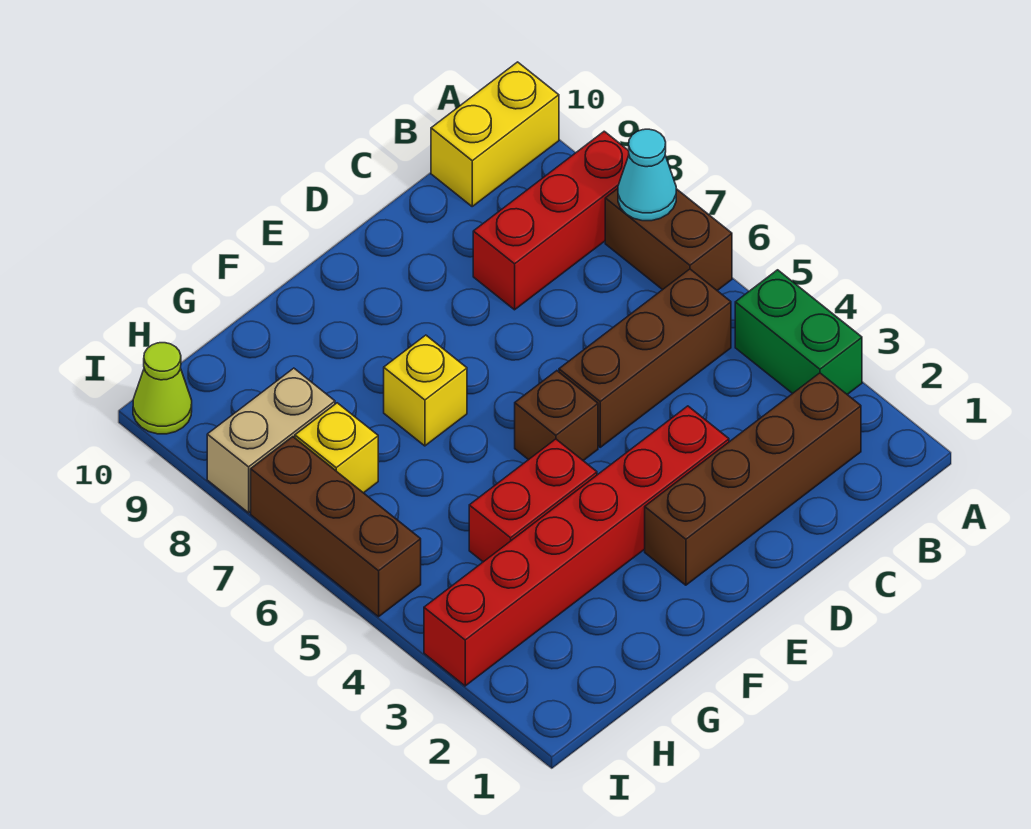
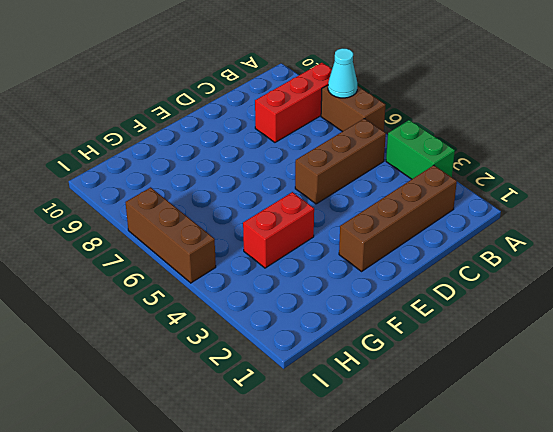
none -> yellow brick A10:B10 level 1
none -> red brick D3:I3 level 1
none -> brown brick E5 level 1

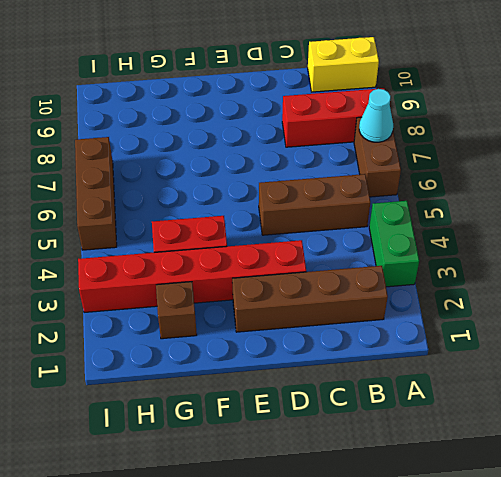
brown brick G2 level 1 -> brown brick E5 level 1
none -> yellow brick F7 level 1
none -> yellow brick H7 level 1
none -> tan brick H8:I8 level 1

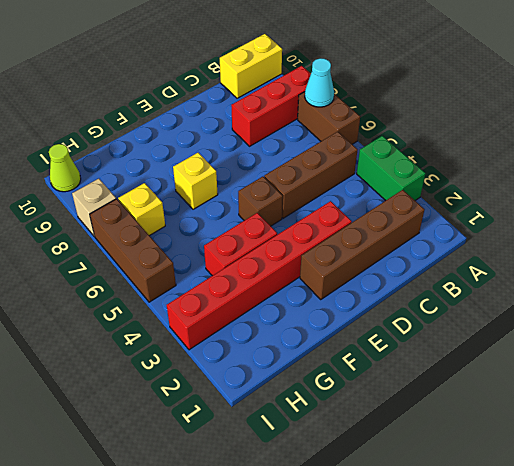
tan brick I8 level 1 -> tan brick H8:I8 level 1

